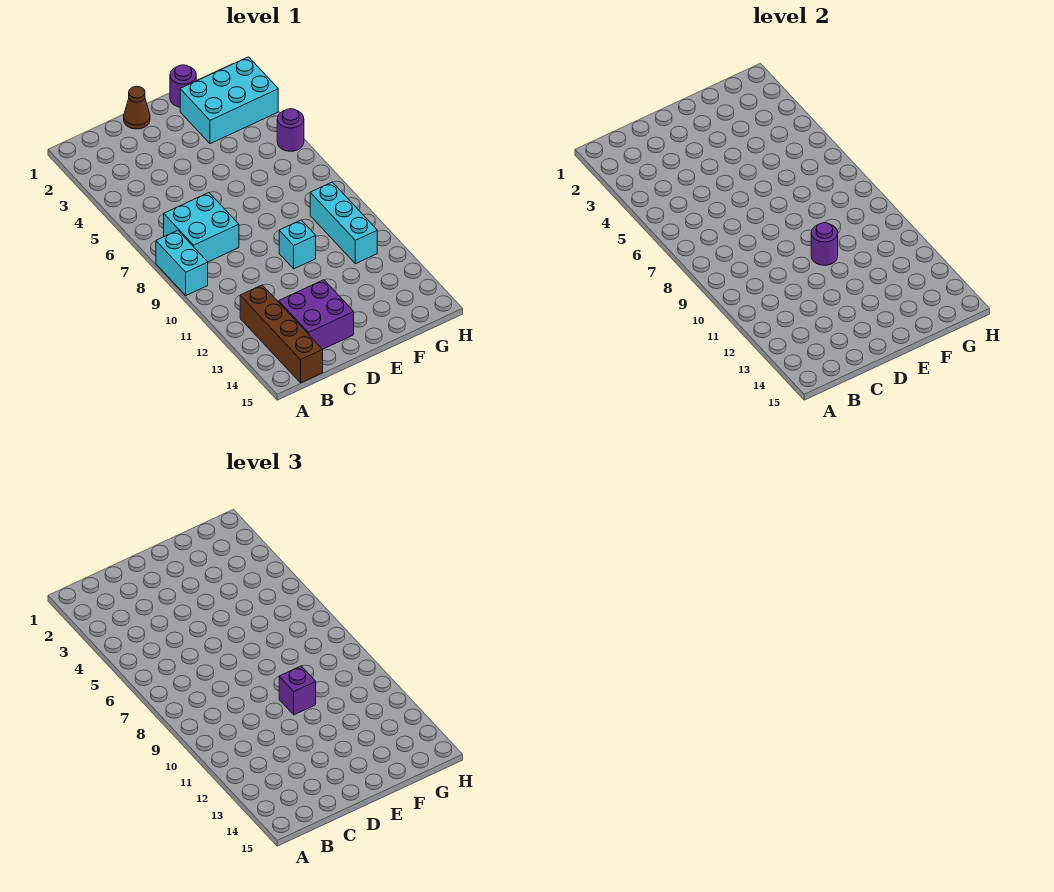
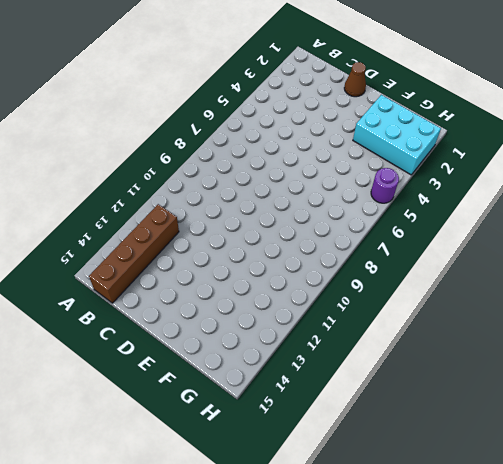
none -> cyan brick A8:A9 level 1
none -> cyan brick B7:C8 level 1
none -> purple brick C13:D14 level 1

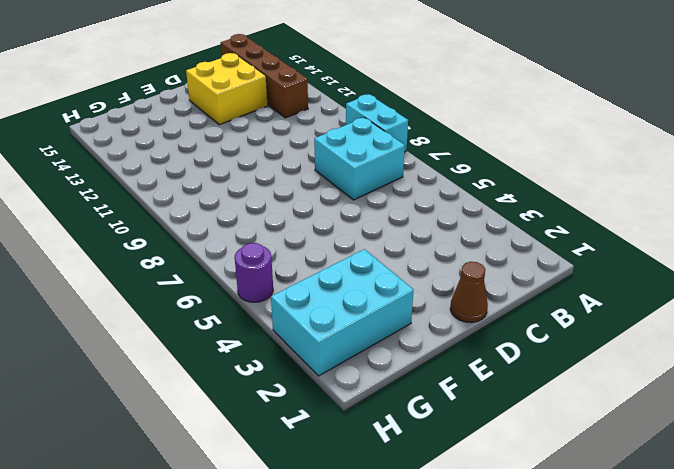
yellow brick C13:D14 level 1 -> purple brick C13:D14 level 1
none -> cyan brick E10 level 1
none -> purple round brick F1 level 1
none -> cyan brick G9:G11 level 1

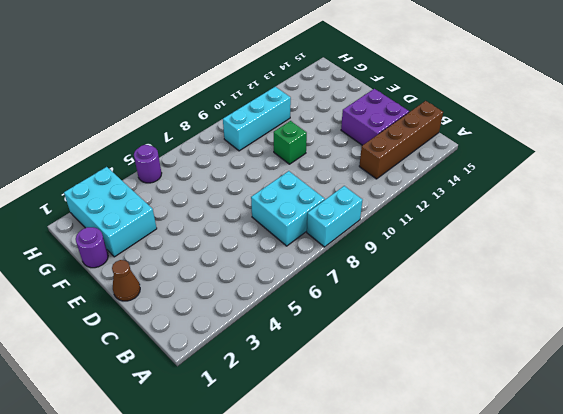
green brick E10 level 1 -> cyan brick E10 level 1
none -> purple round brick E10 level 2
none -> purple brick E10 level 3

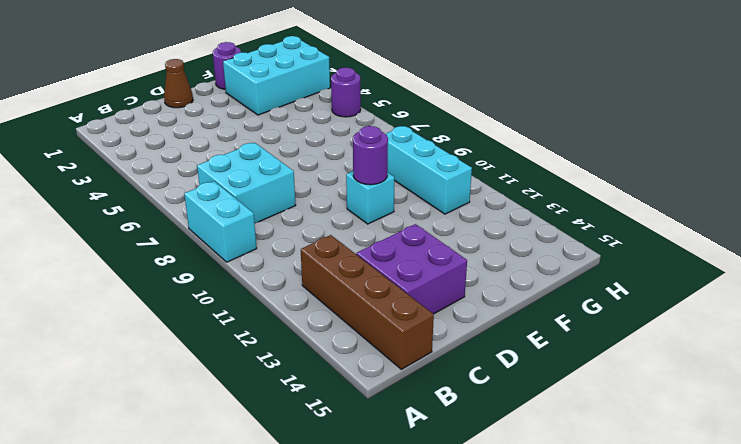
none -> purple brick E10 level 3

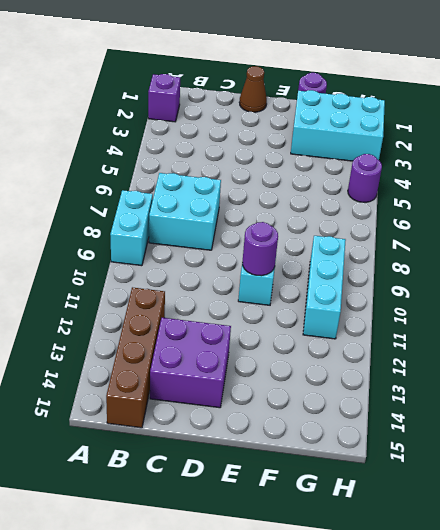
purple brick A2 level 1 -> purple brick E10 level 3

